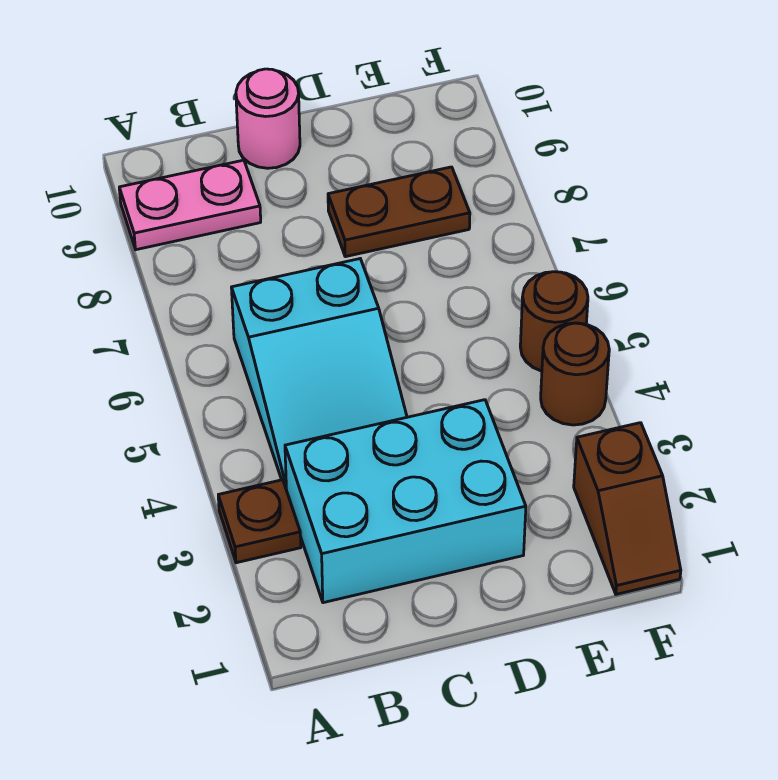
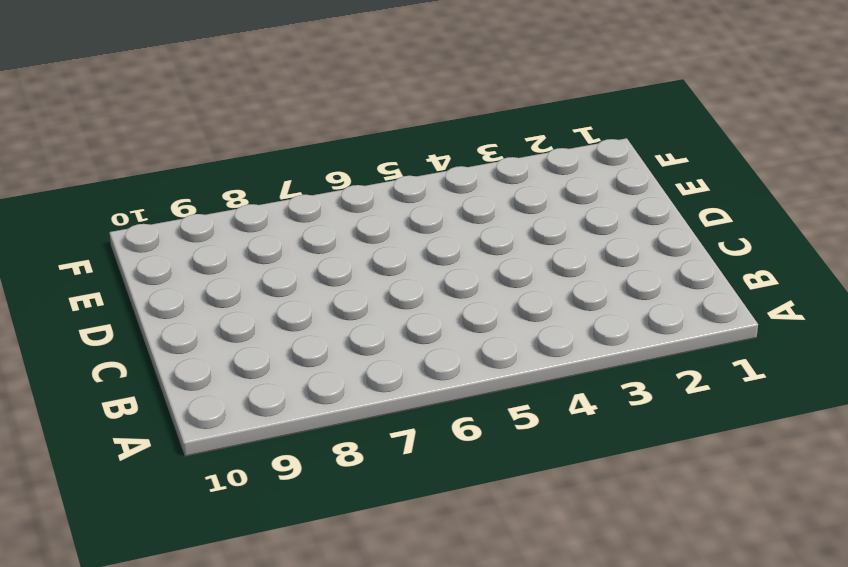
none -> brown plate A3 level 1
none -> pink plate A9:B9 level 1

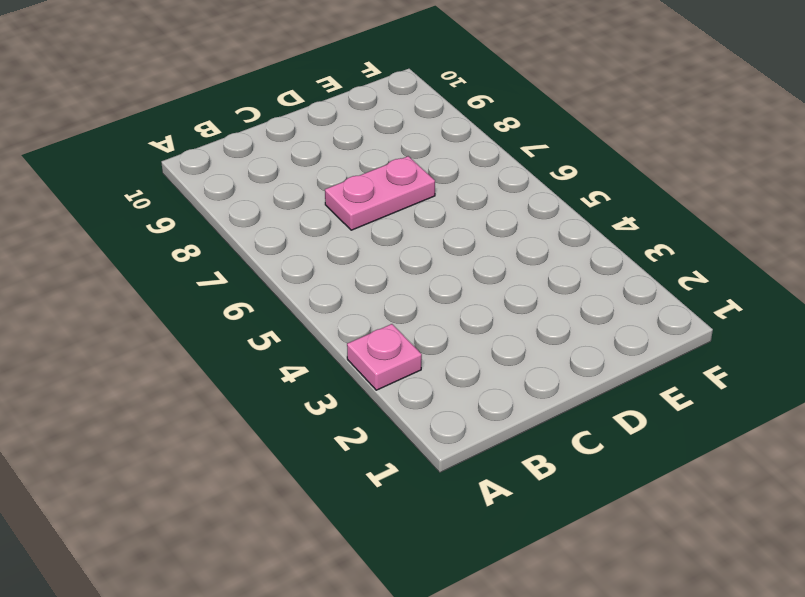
pink plate A3 level 1 -> brown plate A3 level 1
pink plate C7:D7 level 1 -> pink plate A9:B9 level 1
none -> cyan brick B2:D3 level 1
none -> cyan slope B4:C6 level 1 top 6

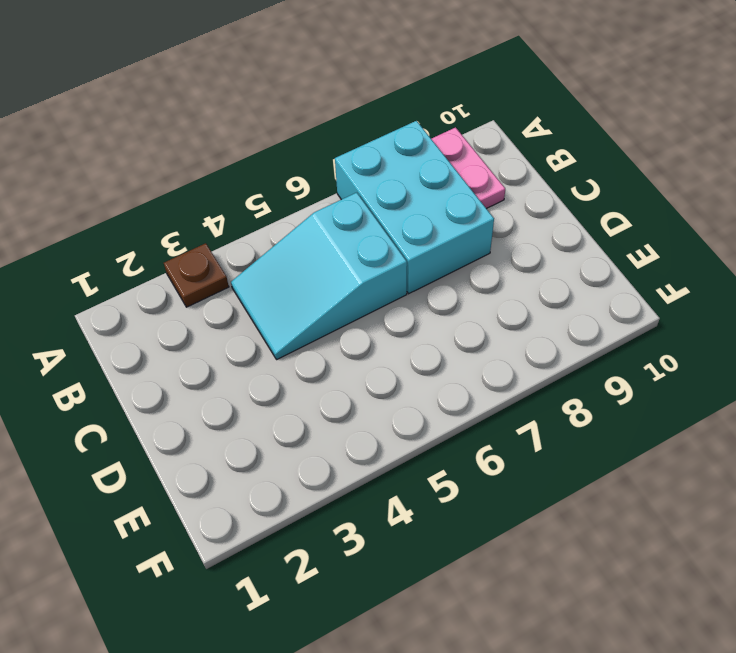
cyan brick A7:C8 level 1 -> cyan brick B2:D3 level 1
none -> pink round brick C10 level 1
none -> brown plate D8:E8 level 1

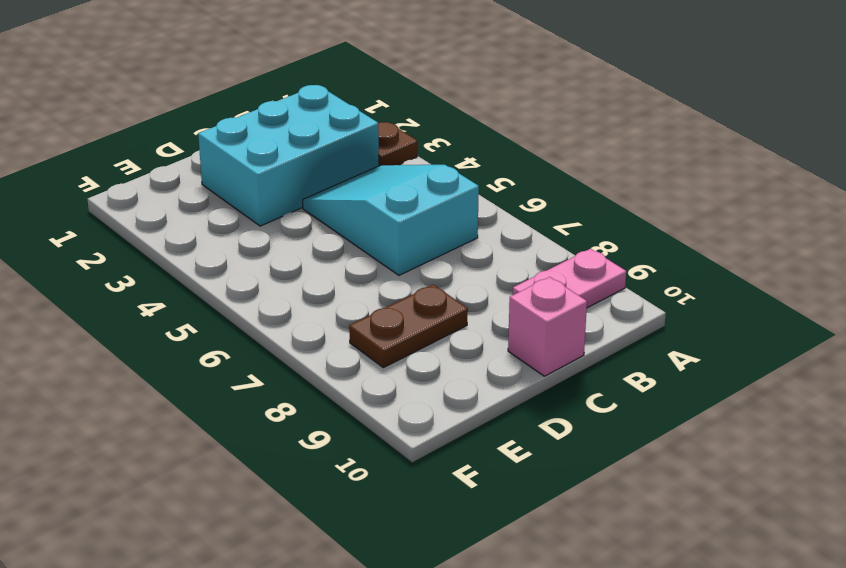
pink brick C10 level 1 -> pink round brick C10 level 1
none -> brown slope F1:F2 level 1 top 2
none -> brown round brick F4 level 1

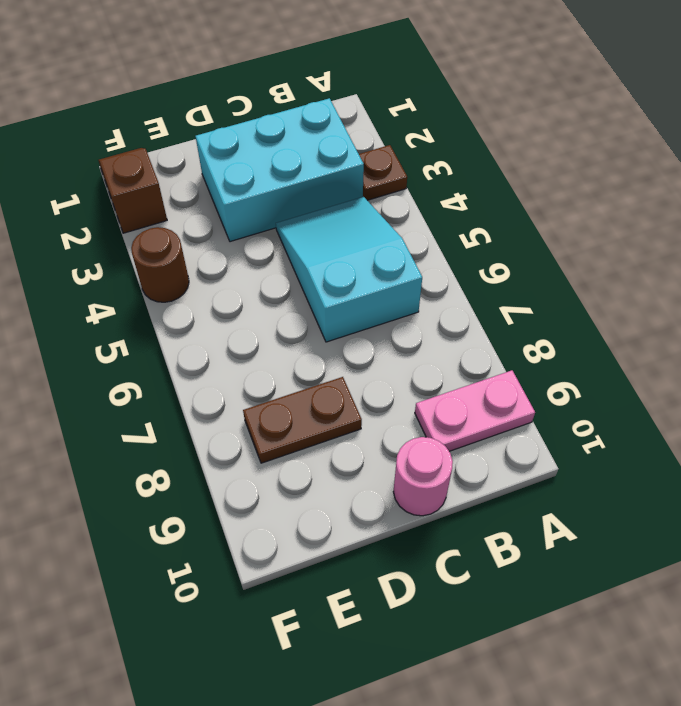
none -> brown round brick F5 level 1

